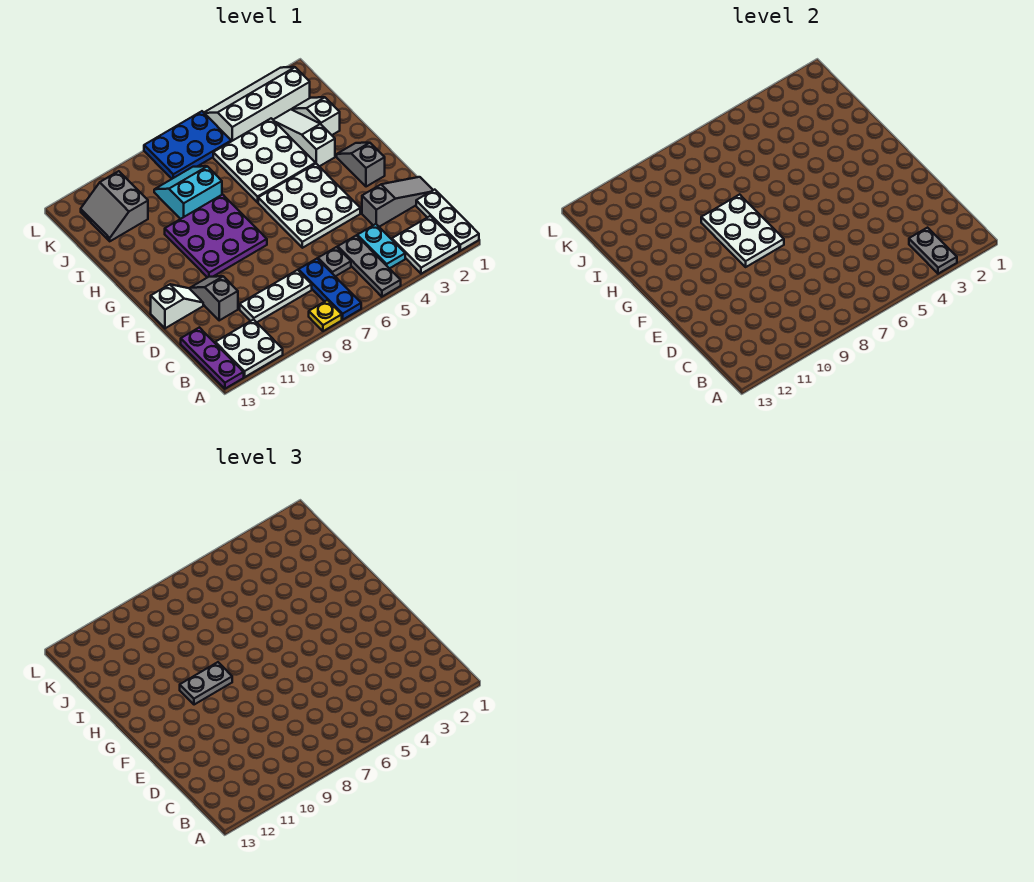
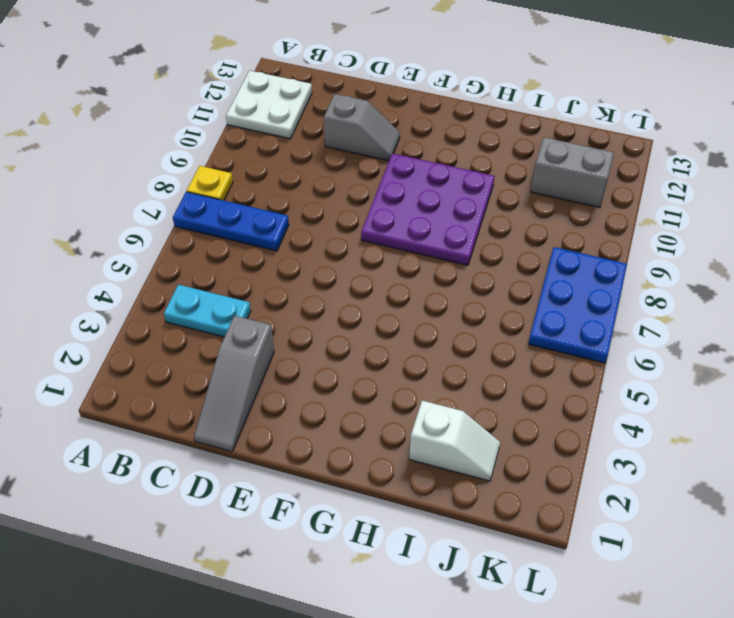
none -> white plate A1:C1 level 1
none -> white plate A2:B3 level 1
none -> grey plate A5:C5 level 1

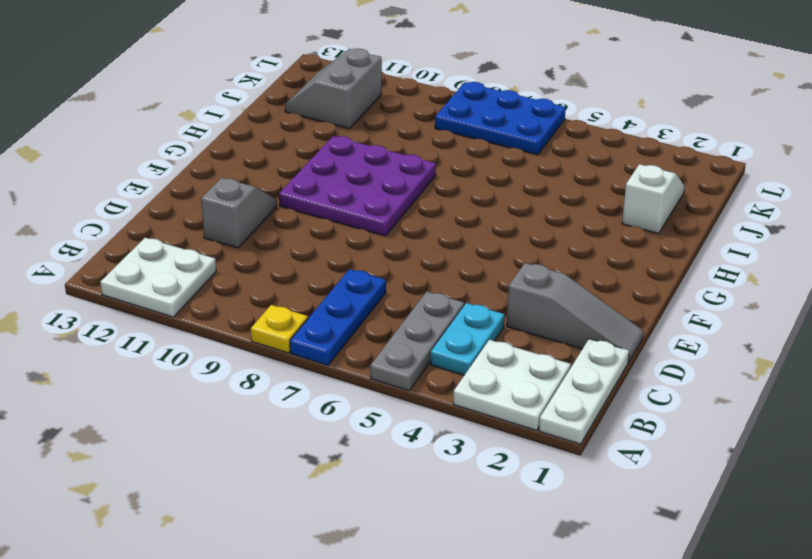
none -> purple plate A13:C13 level 1
none -> grey plate C6 level 1
none -> white plate C8:C10 level 1

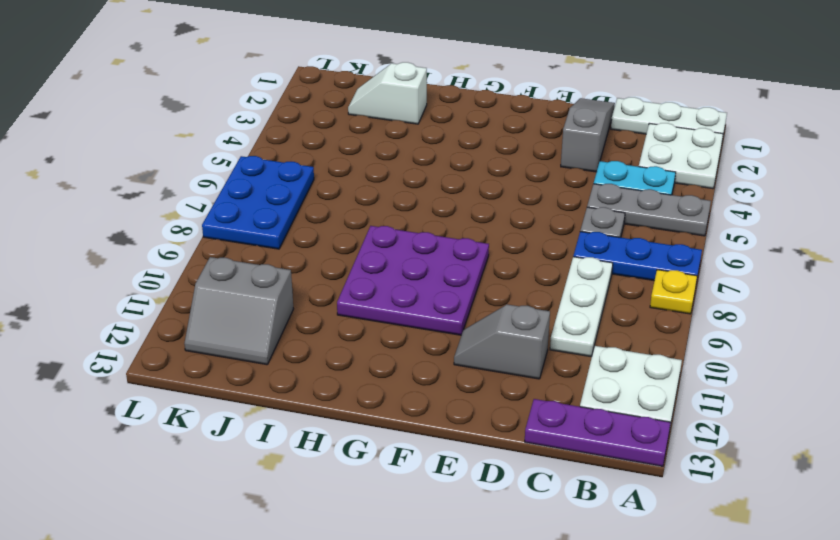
none -> white plate E4:G6 level 1
none -> white slope E12:E13 level 1 top 13
none -> grey slope F2:G2 level 1 top F

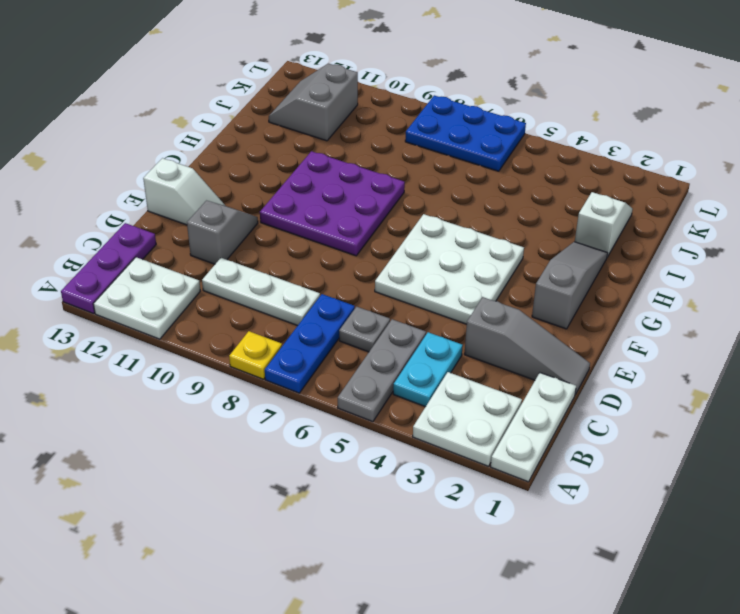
grey slope F2:H2 level 1 top F -> grey slope F2:G2 level 1 top F
none -> white slope H3:J3 level 1 top H
none -> white plate H4:J6 level 1
none -> cyan slope I8:J9 level 1 top I

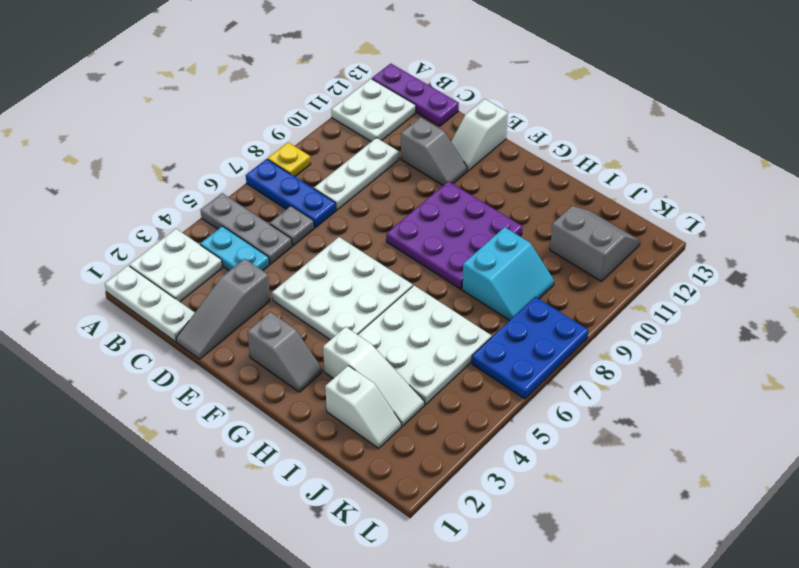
none -> white slope K2:L5 level 1 top K
none -> grey plate A3:B3 level 2
none -> white plate F8:H9 level 2

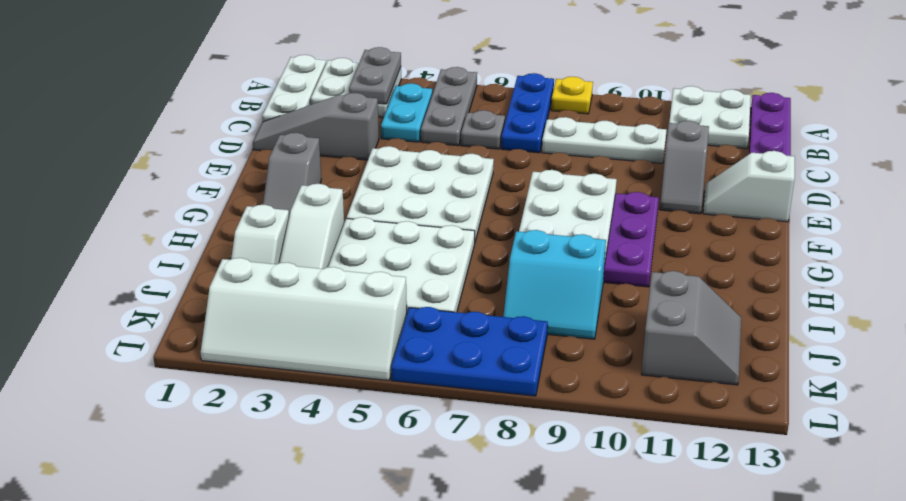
none -> grey plate G9:G10 level 3

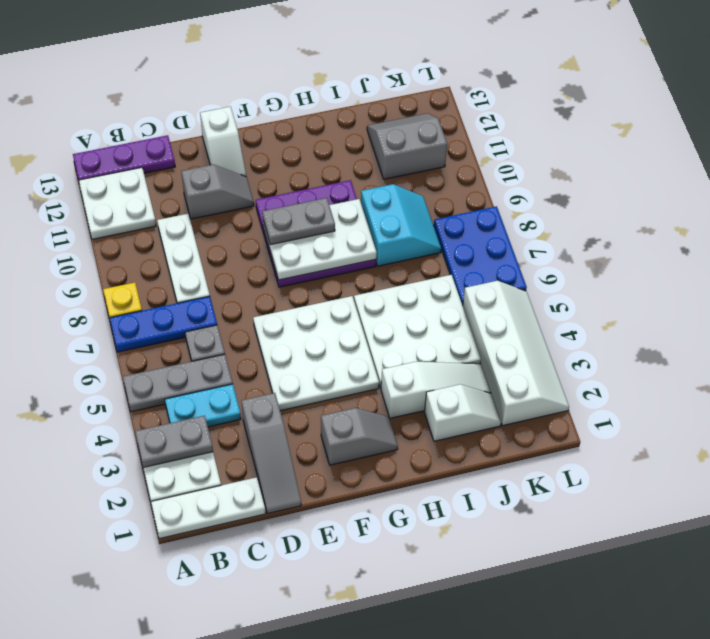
grey plate F9:G9 level 3 -> grey plate G9:G10 level 3

